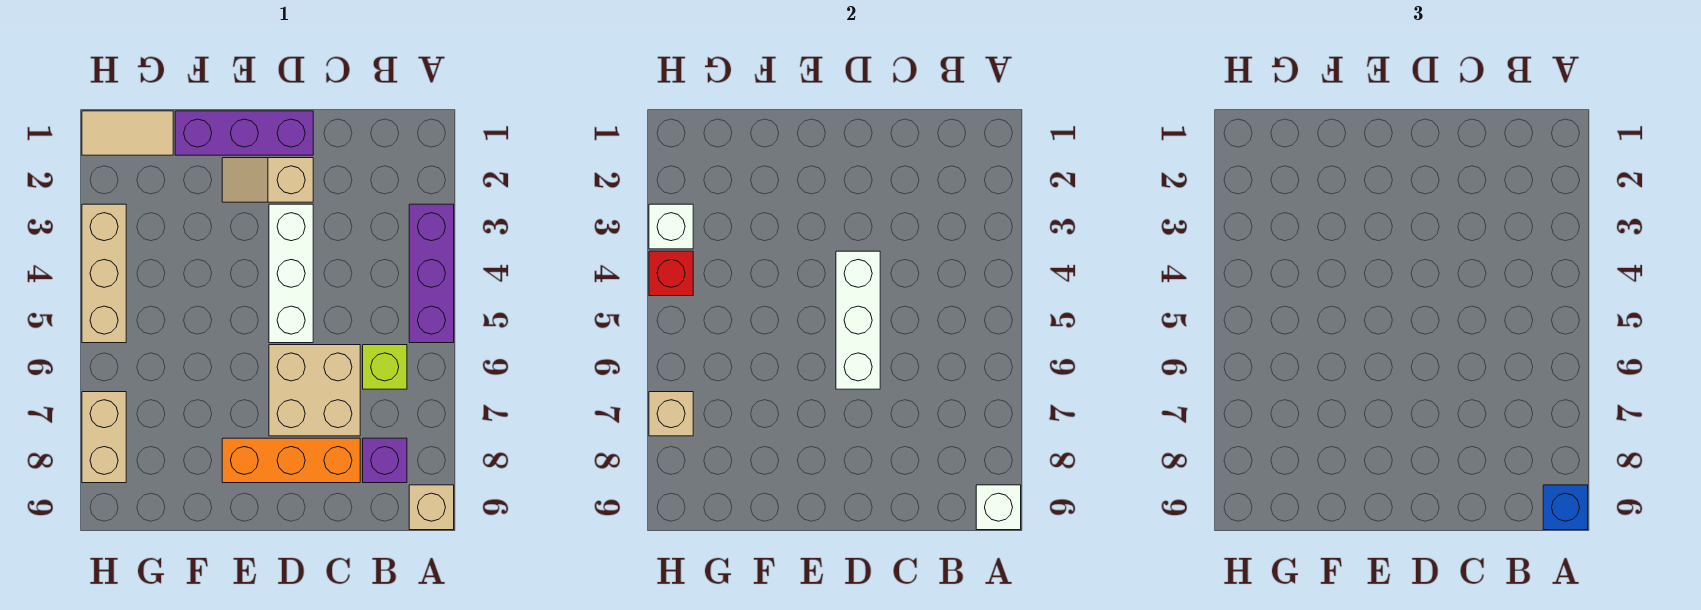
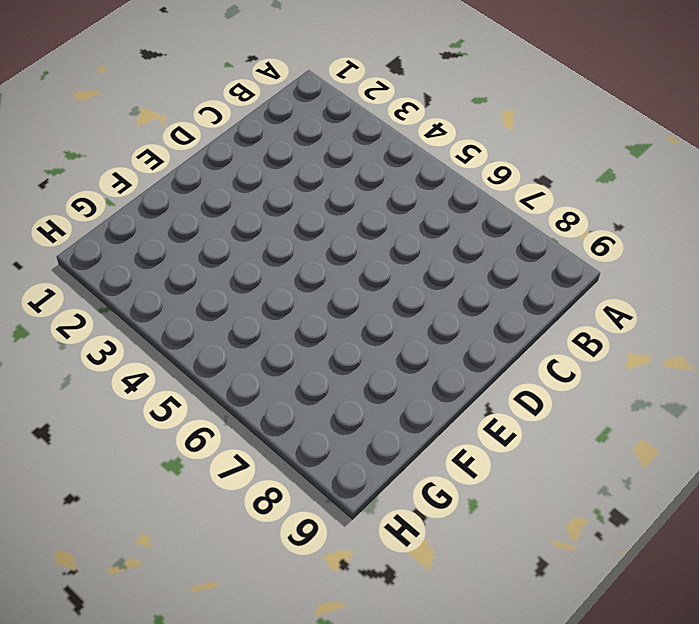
none -> purple brick A3:A5 level 1
none -> tan brick A9 level 1
none -> lime brick B6 level 1

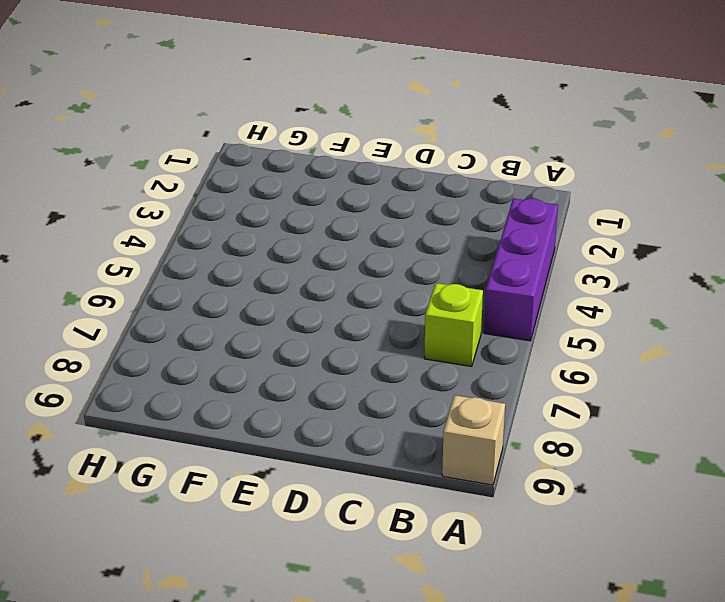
none -> purple brick B8 level 1
none -> tan brick C6:D7 level 1
none -> orange brick C8:E8 level 1

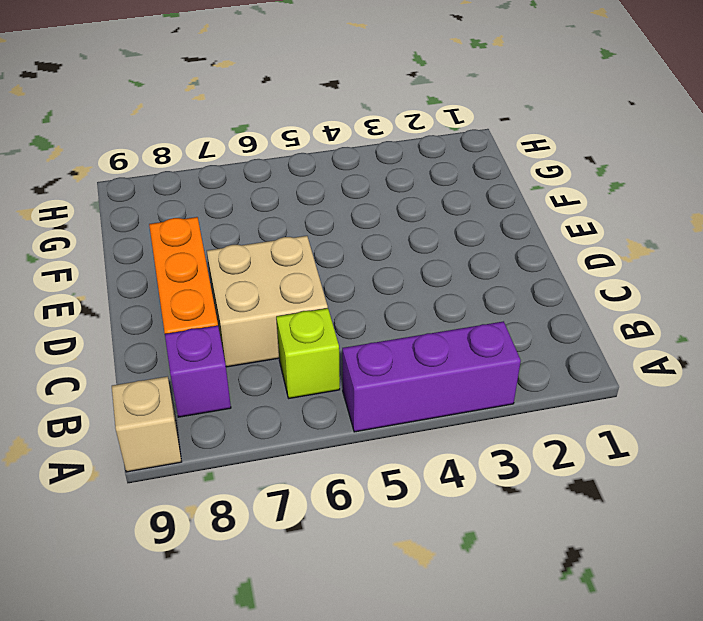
none -> purple brick D1:F1 level 1
none -> tan slope D2:E2 level 1 top D
none -> white brick D3:D5 level 1

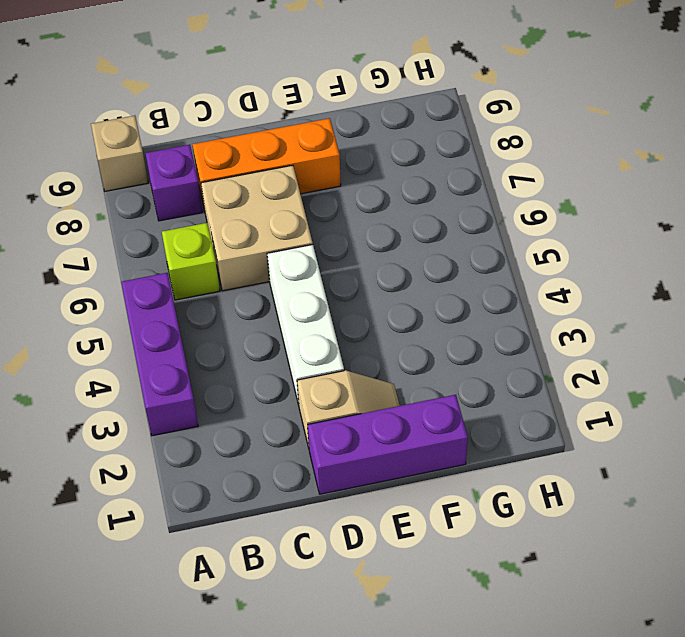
none -> tan tile G1:H1 level 1
none -> tan brick H3:H5 level 1
none -> tan brick H7:H8 level 1

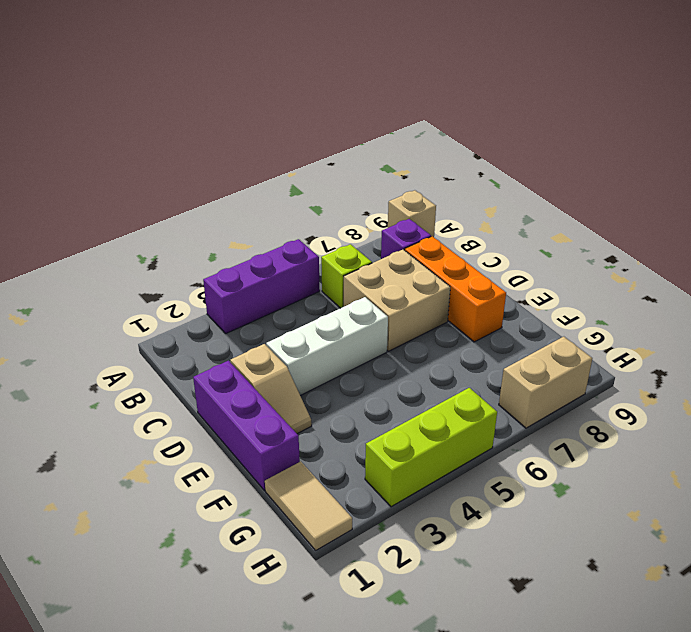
lime brick H3:H5 level 1 -> tan brick H3:H5 level 1
none -> white brick A9 level 2
none -> white brick D4:D6 level 2
none -> white brick H3 level 2

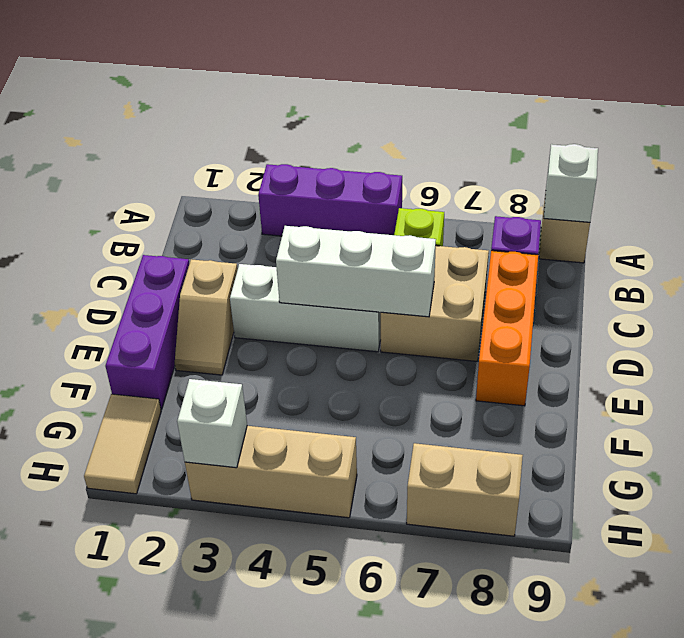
none -> red brick H4 level 2
none -> tan brick H7 level 2
none -> blue brick A9 level 3

